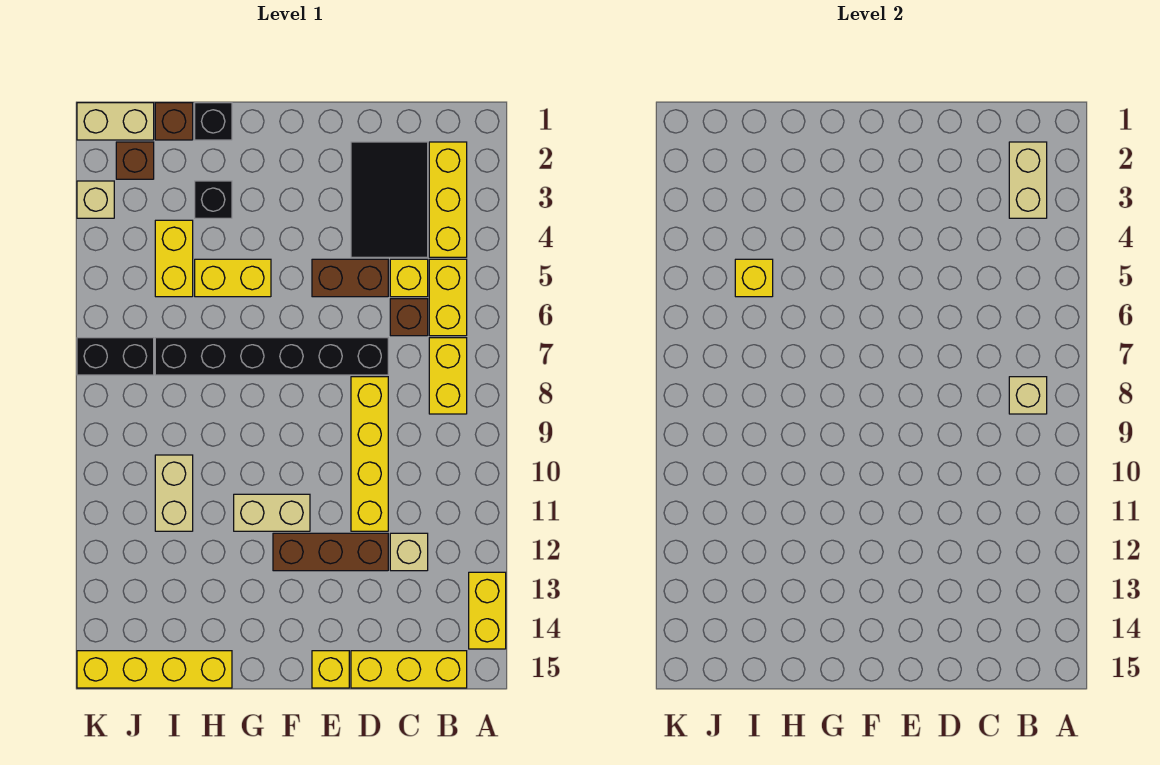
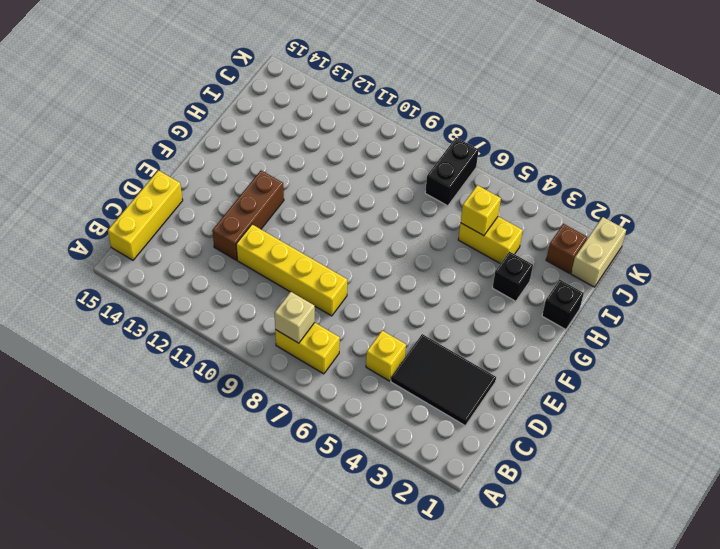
none -> yellow brick A13:A14 level 1
none -> yellow brick B2:B4 level 1
none -> yellow brick B5:B6 level 1

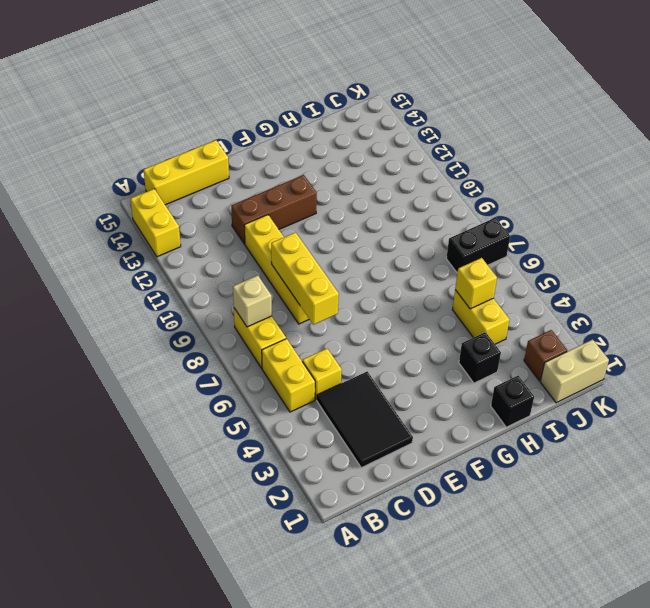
yellow brick D7:D9 level 2 -> yellow brick B2:B4 level 1
none -> brown brick C6 level 1
none -> tan brick C12 level 1
none -> brown brick D5:E5 level 1

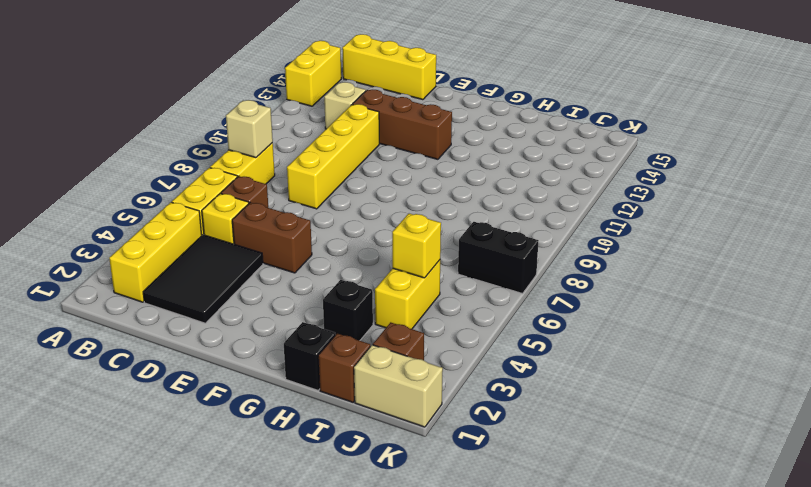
none -> black brick D7:I7 level 1
none -> yellow brick E15 level 1
none -> tan brick F11:G11 level 1

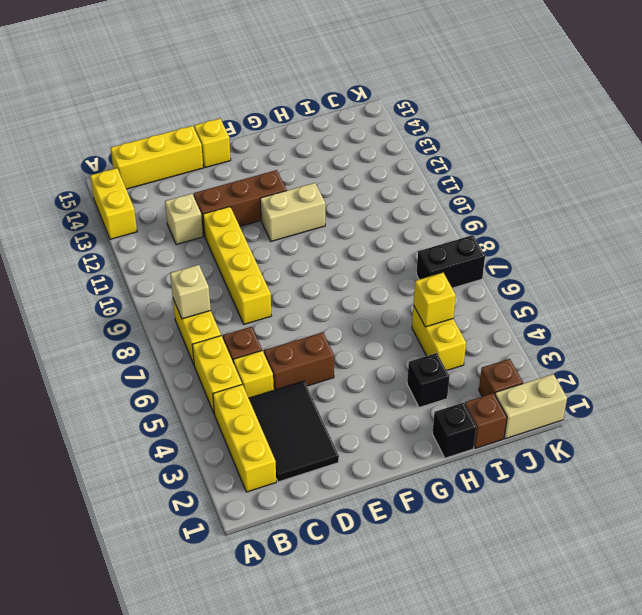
none -> black brick D7:I7 level 1
none -> yellow brick G5:H5 level 1
none -> yellow brick H15:K15 level 1

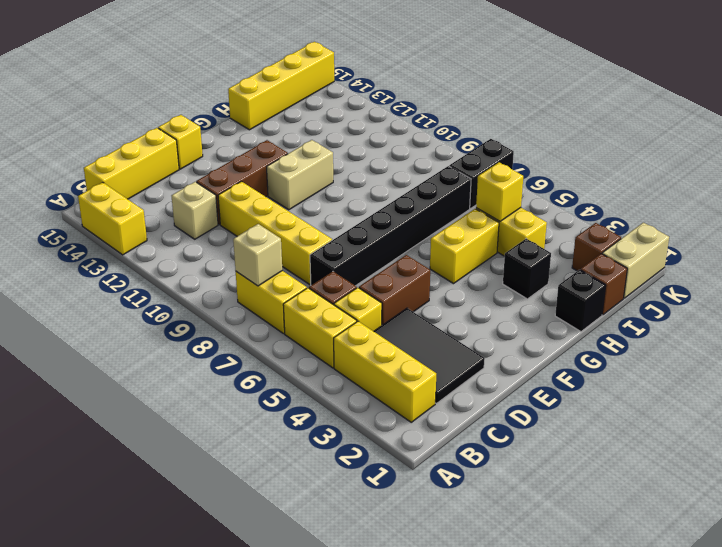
none -> tan brick I10:I11 level 1
none -> tan brick K3 level 1
none -> tan brick B2:B3 level 2

